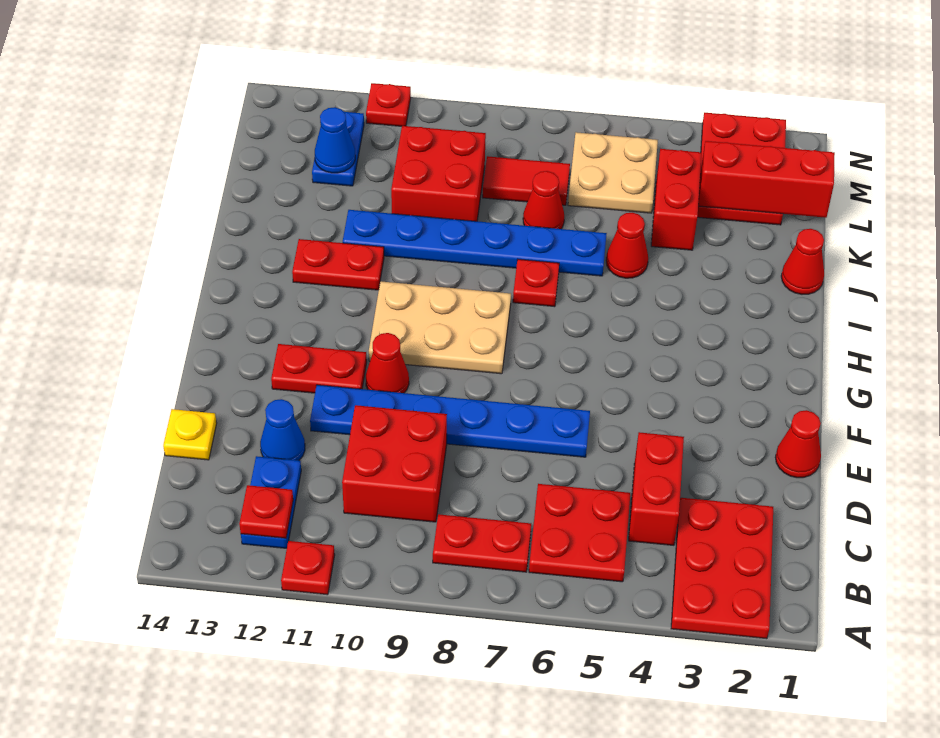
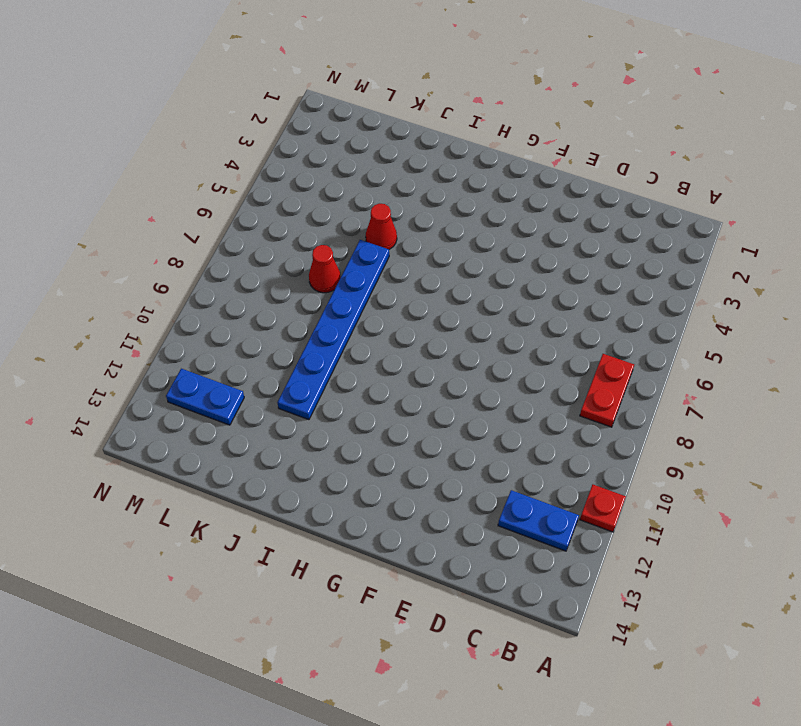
none -> red plate A2:C3 level 1
none -> red plate B5:C6 level 1
none -> red brick C4:D4 level 1
none -> red brick C9:D10 level 1

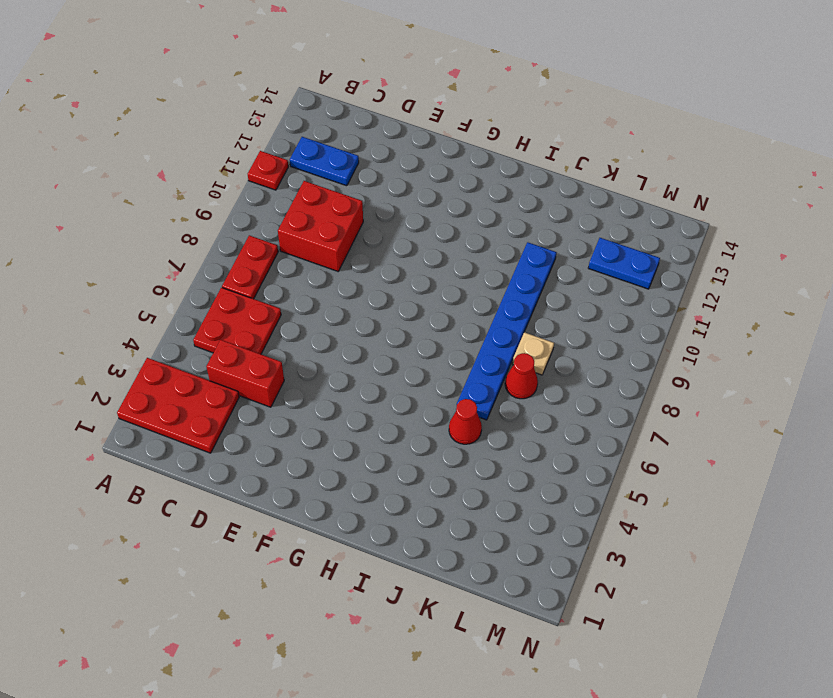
tan plate K8 level 1 -> none
none -> blue cone D12 level 1
none -> yellow plate D14 level 1
none -> red cone E1 level 1
none -> blue plate E6:E11 level 1

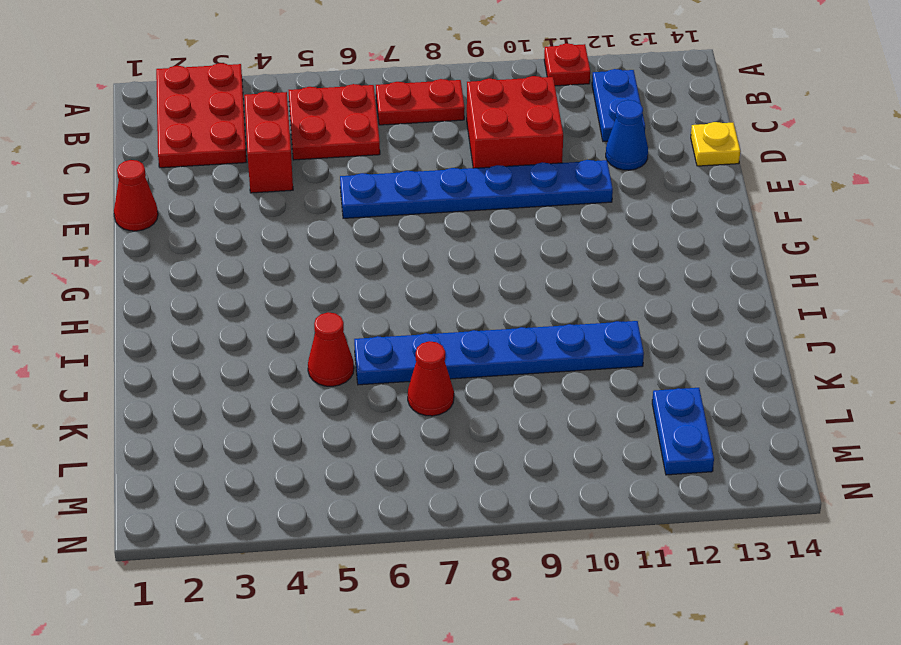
none -> red cone F10 level 1
none -> red plate F11:F12 level 1
none -> tan plate G8:H10 level 1
none -> red plate I7 level 1

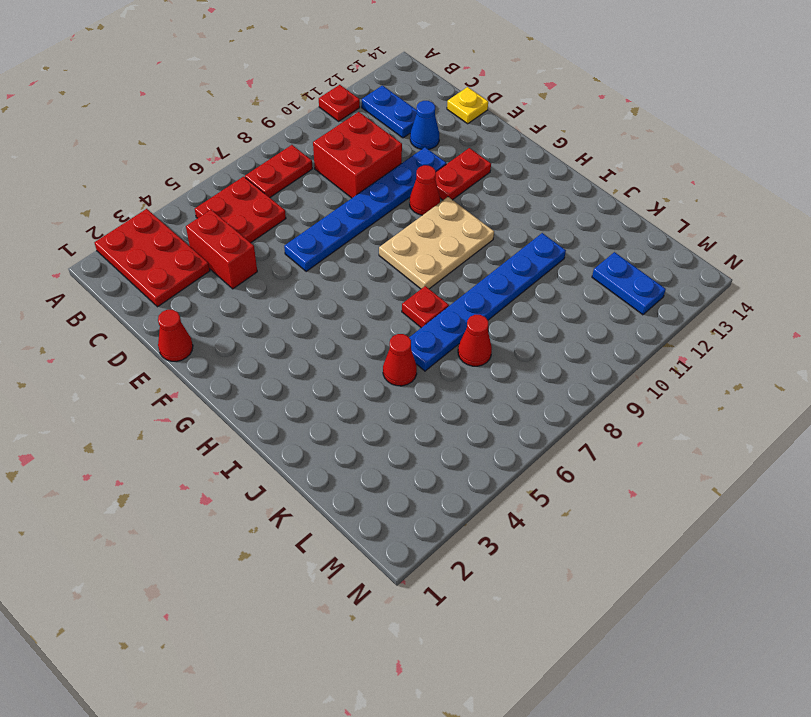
none -> red plate I11:I12 level 1
none -> red cone J1 level 1
none -> red brick K4:L4 level 1
none -> red brick K9:L10 level 1

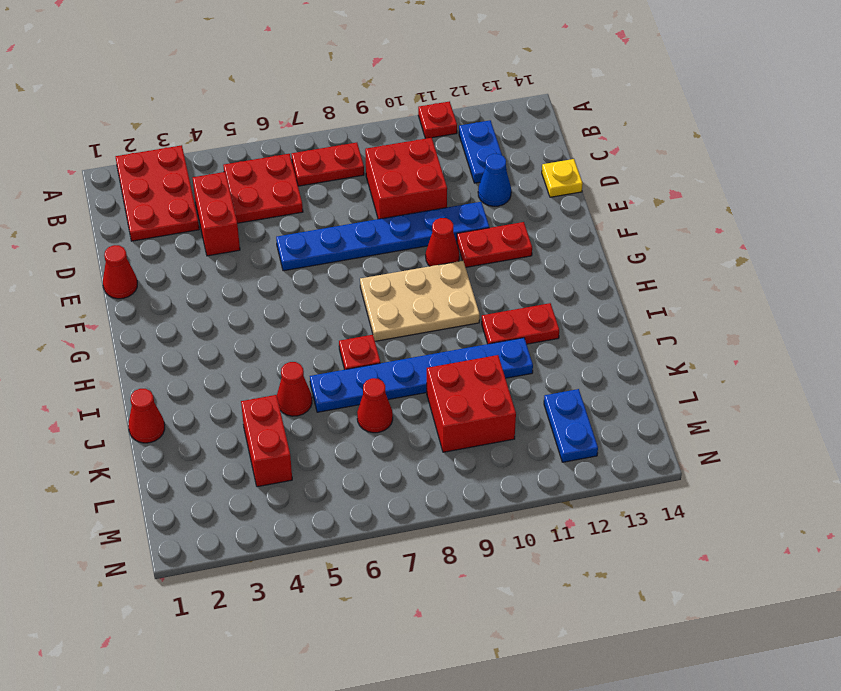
none -> red plate L2:N3 level 1
none -> tan plate L5:M6 level 1
none -> red tile L7:L8 level 1
none -> red plate N11 level 1

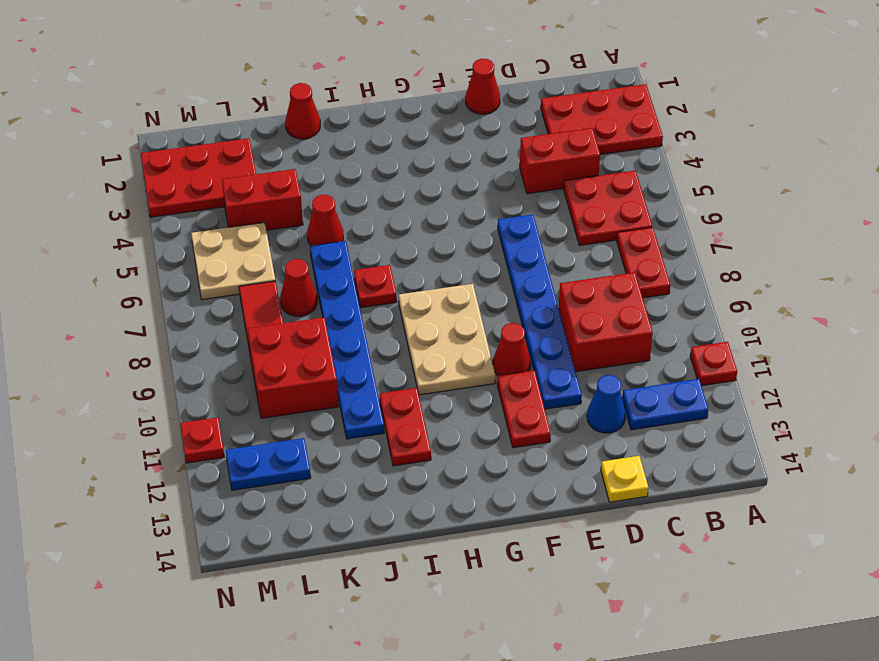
none -> red plate B12 level 2
none -> red brick L1:L3 level 2
none -> blue cone L12 level 2

